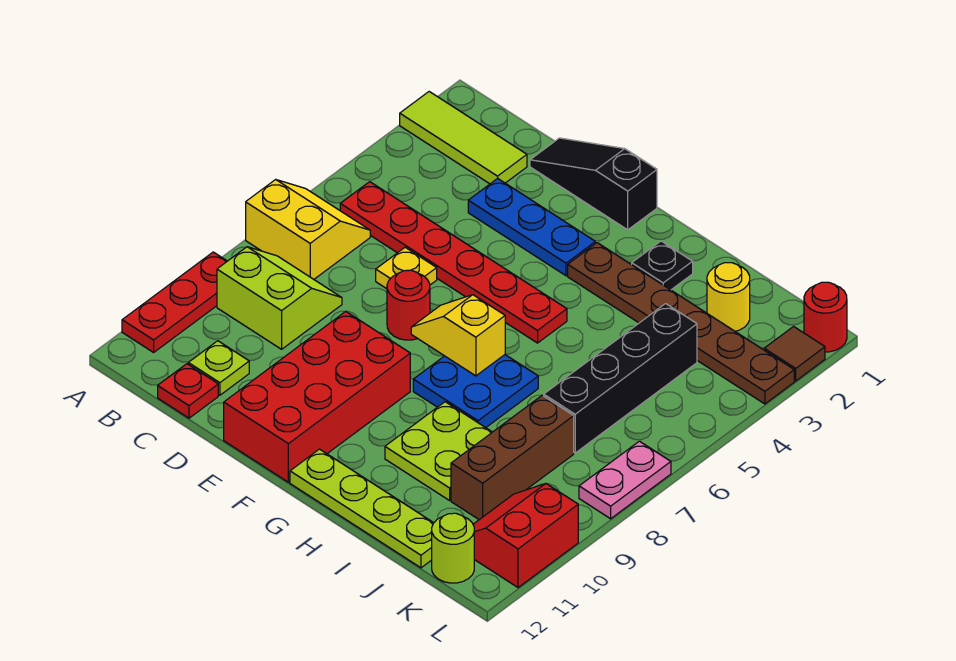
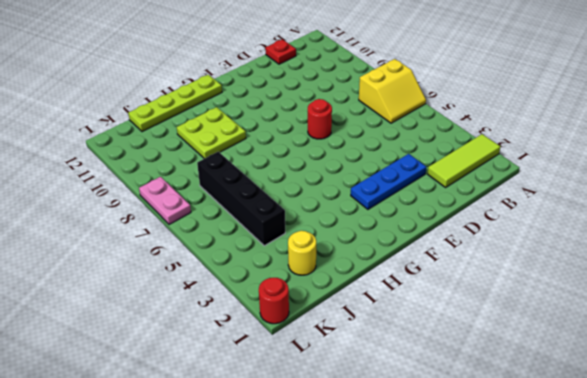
none -> red plate A9:A11 level 1
none -> red plate B5:G5 level 1
none -> lime slope B8:C9 level 1 top 9

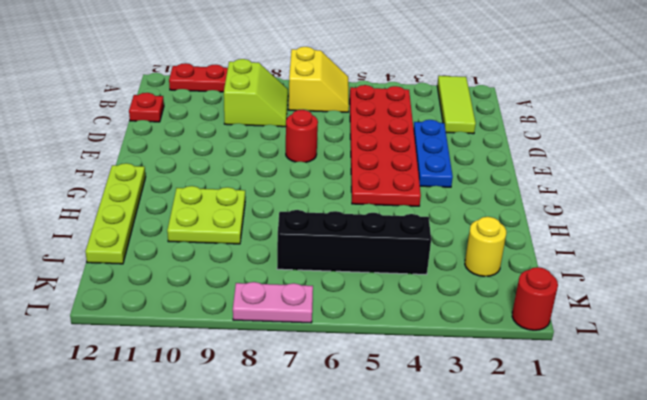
red plate B4:G5 level 1 -> red plate B5:G5 level 1
none -> lime plate C11 level 1
none -> black slope D1:F1 level 1 top F
none -> yellow plate D6 level 1

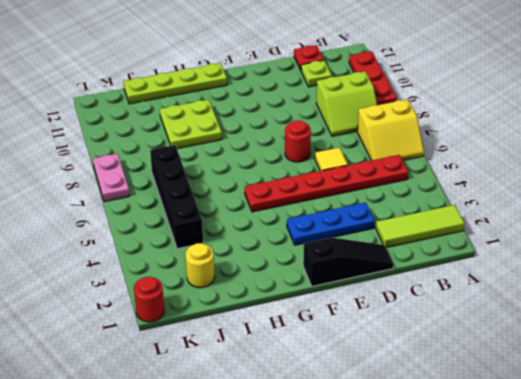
yellow tile D6 level 1 -> yellow plate D6 level 1
none -> red brick E9:F12 level 1
none -> brown plate G3:L3 level 1
none -> blue plate G7:H8 level 1

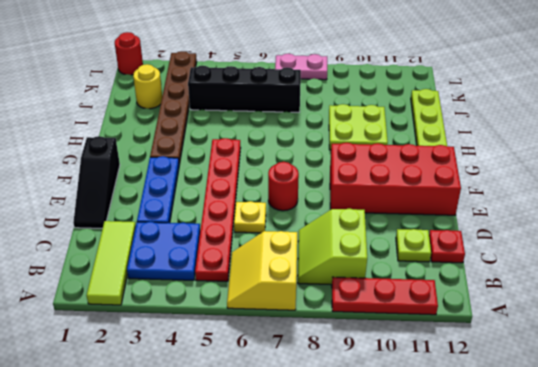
blue plate B3:C4 level 1 -> blue plate G7:H8 level 1
none -> black plate H2 level 1
none -> brown brick J8:J10 level 1
none -> red slope K10:L11 level 1 top L

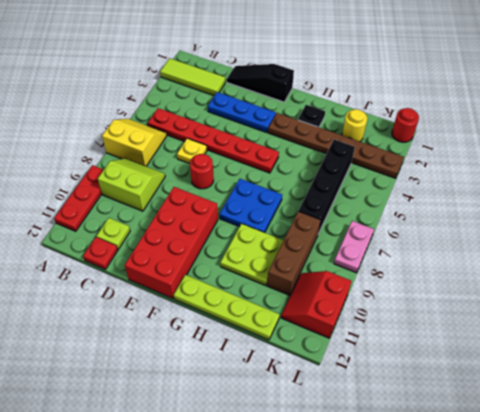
none -> lime round brick K12 level 1
none -> brown tile L2 level 1
none -> yellow slope F7:G7 level 2 top G

